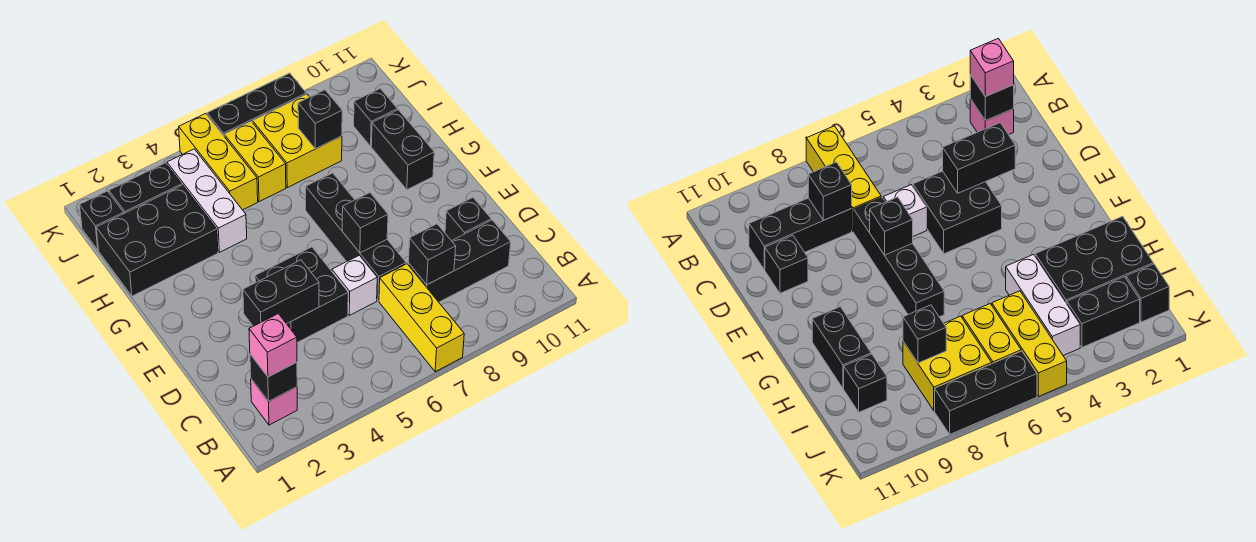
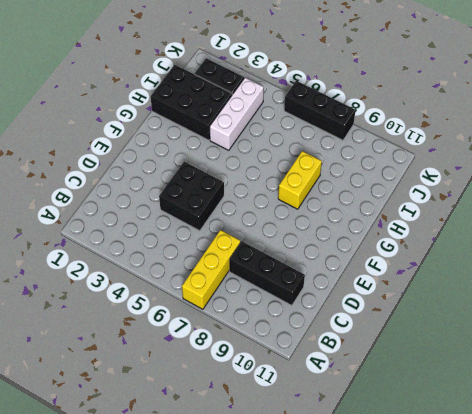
yellow brick G8:H8 level 1 -> yellow brick I6:J6 level 1
none -> pink brick B2 level 1
none -> white brick D6 level 1
none -> black brick D7:G7 level 1

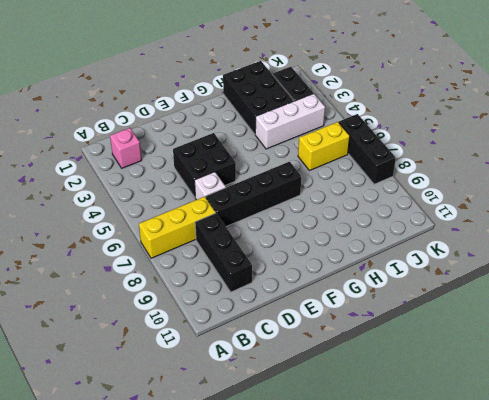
none -> black brick D10 level 1
none -> black brick G10:H10 level 1
none -> yellow brick I5:K5 level 1

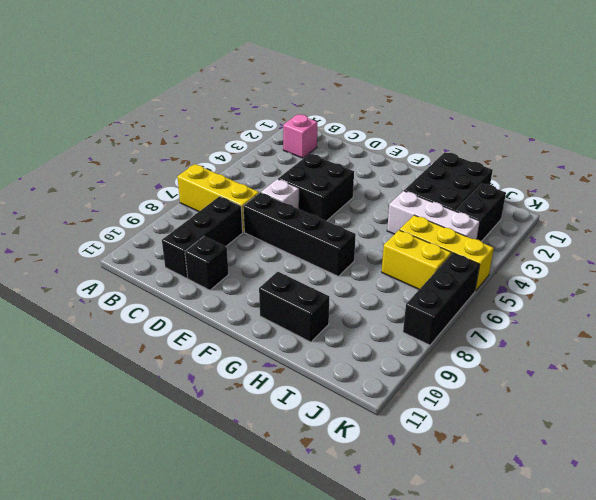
none -> yellow brick I7:J8 level 1
none -> black brick I10 level 1
none -> black brick J1 level 1

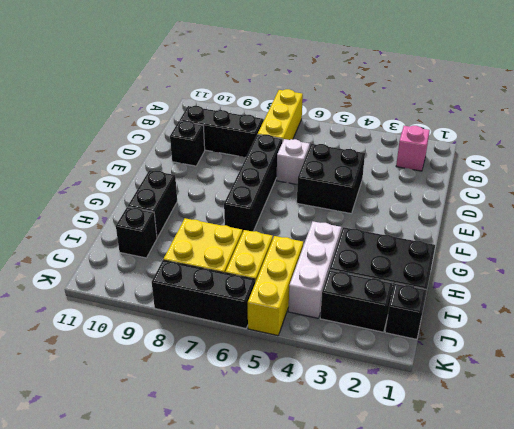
none -> black brick B2 level 2
none -> black brick C8 level 2
none -> black brick D3:D4 level 2

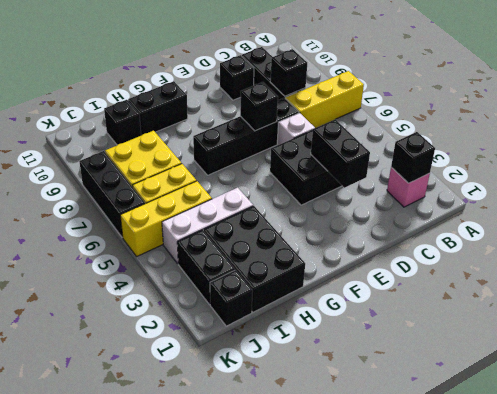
none -> black brick I8 level 2
none -> pink brick B2 level 3

